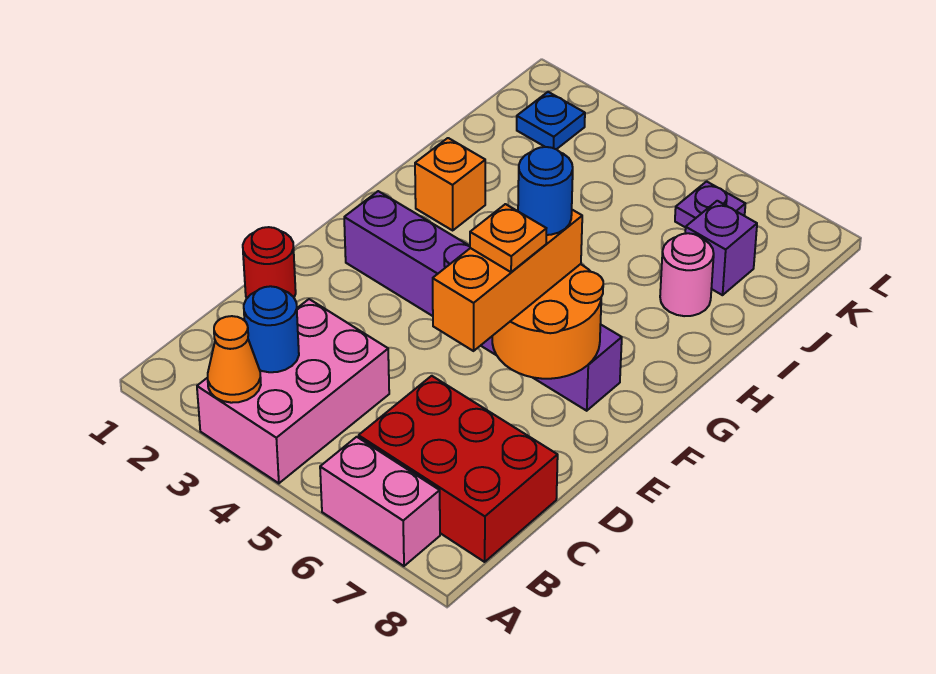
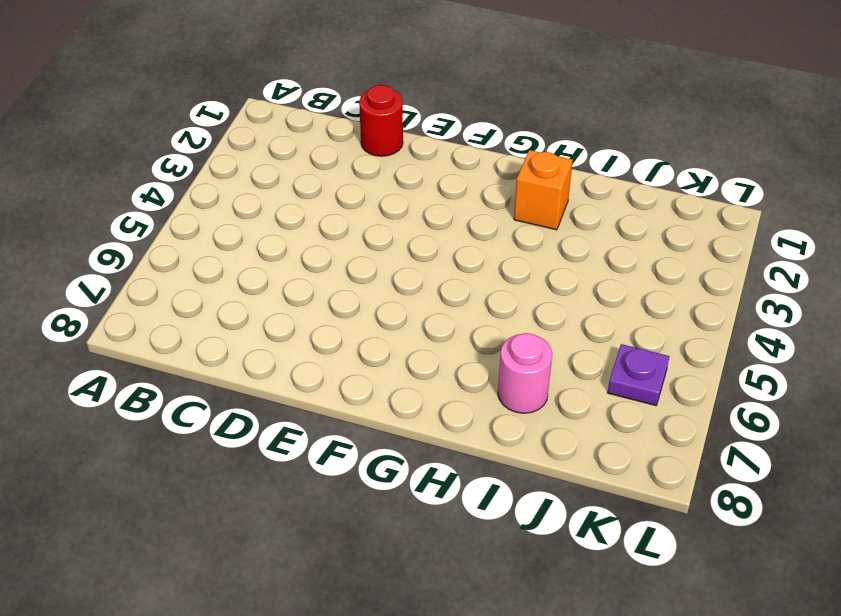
none -> pink brick A3:C4 level 1
none -> pink brick A6:A7 level 1
none -> red brick B6:C8 level 1

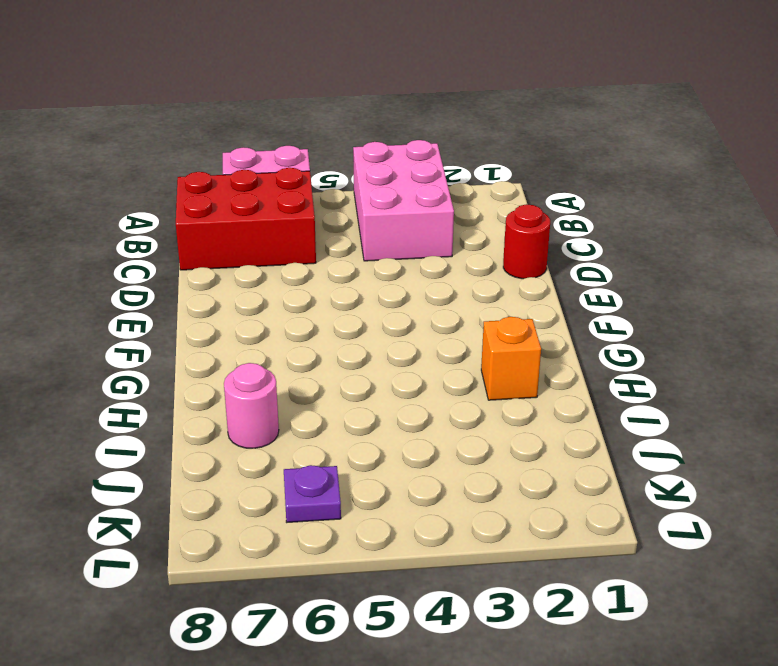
none -> purple brick F2:F7 level 1
none -> purple brick J7 level 1
none -> blue plate K2 level 1

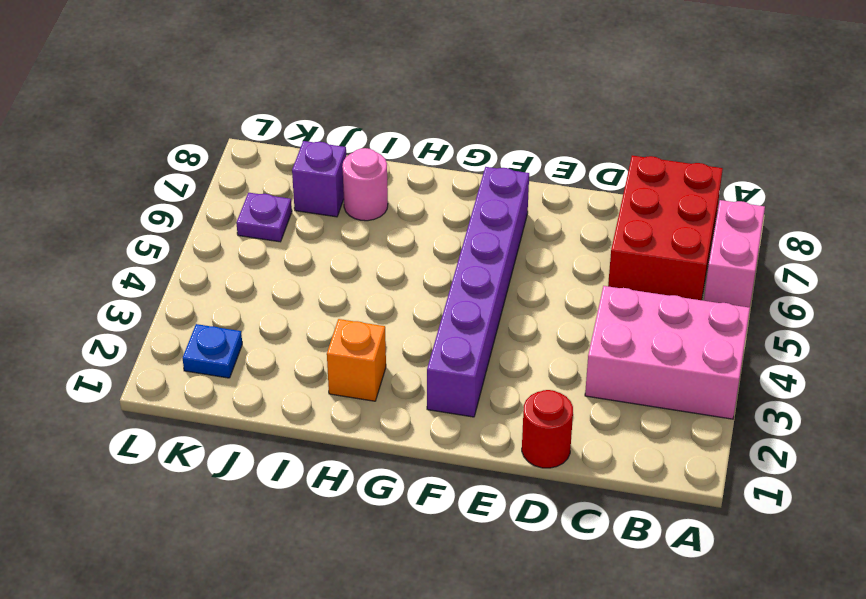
none -> orange cone A3 level 2
none -> blue round brick B3 level 2
none -> orange round brick E6:F7 level 2

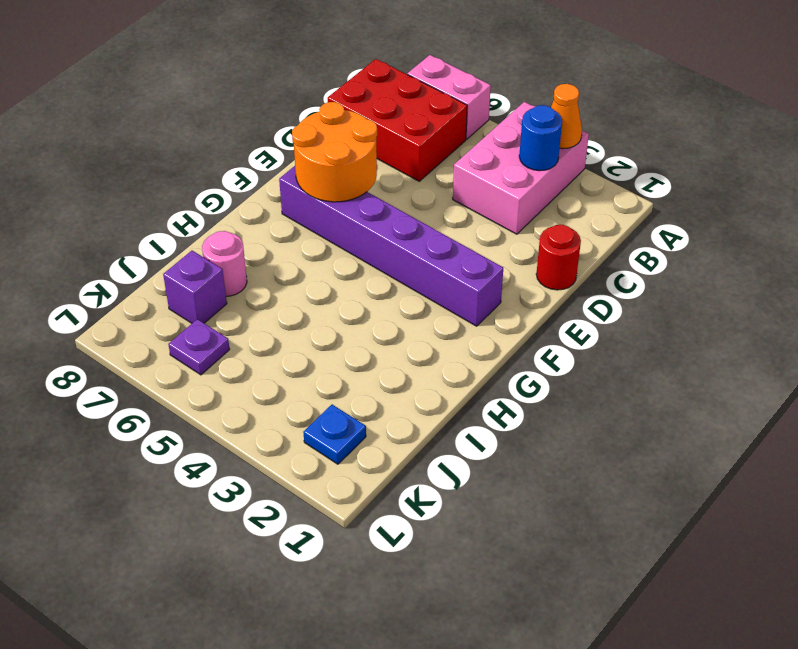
none -> orange brick H2 level 1
none -> orange brick D6:F6 level 3
none -> orange plate E6 level 4

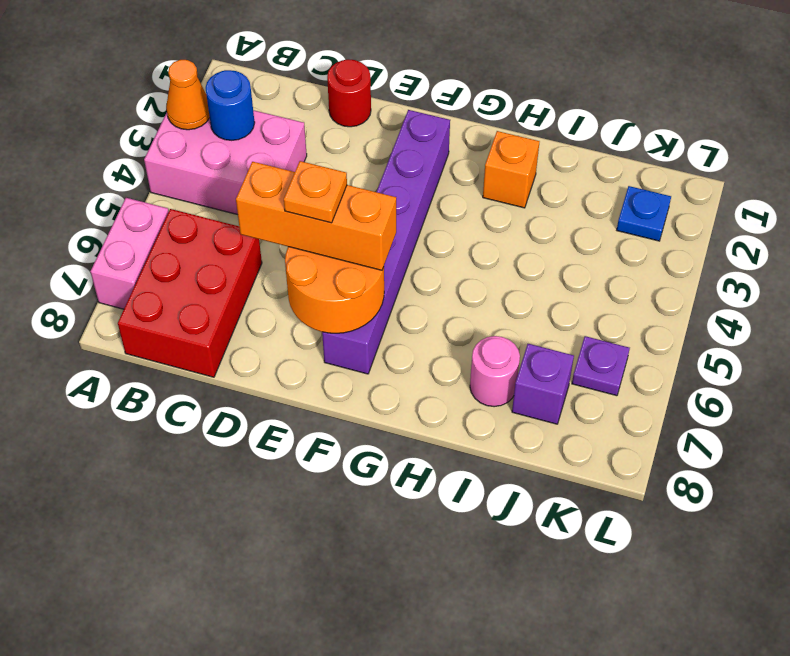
none -> blue round brick F6 level 4

